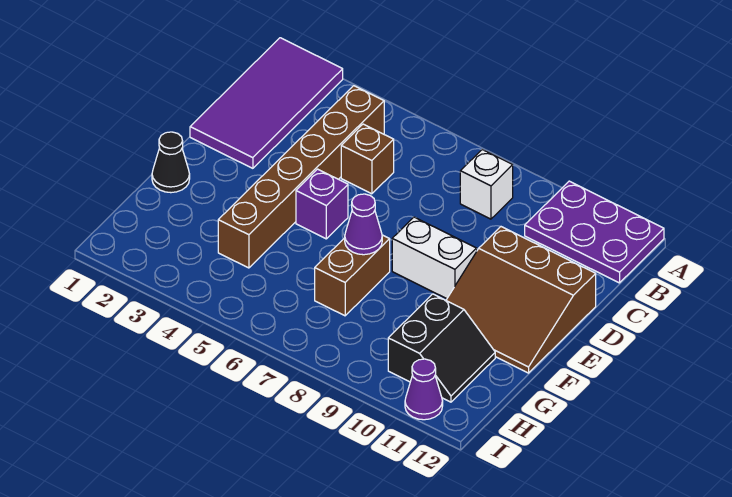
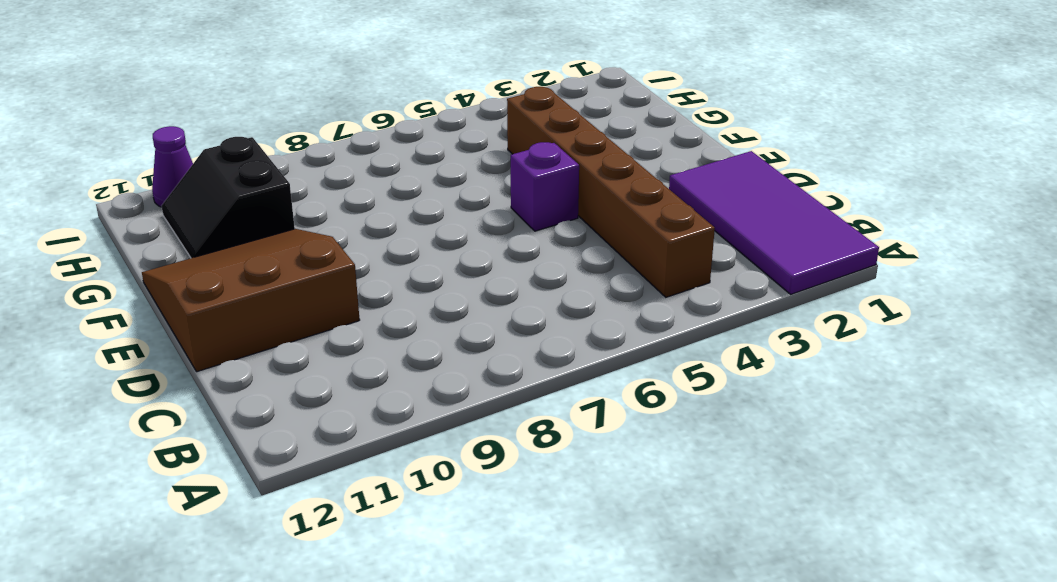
none -> purple plate A10:B12 level 1
none -> white brick B8 level 1
none -> brown brick C5 level 1

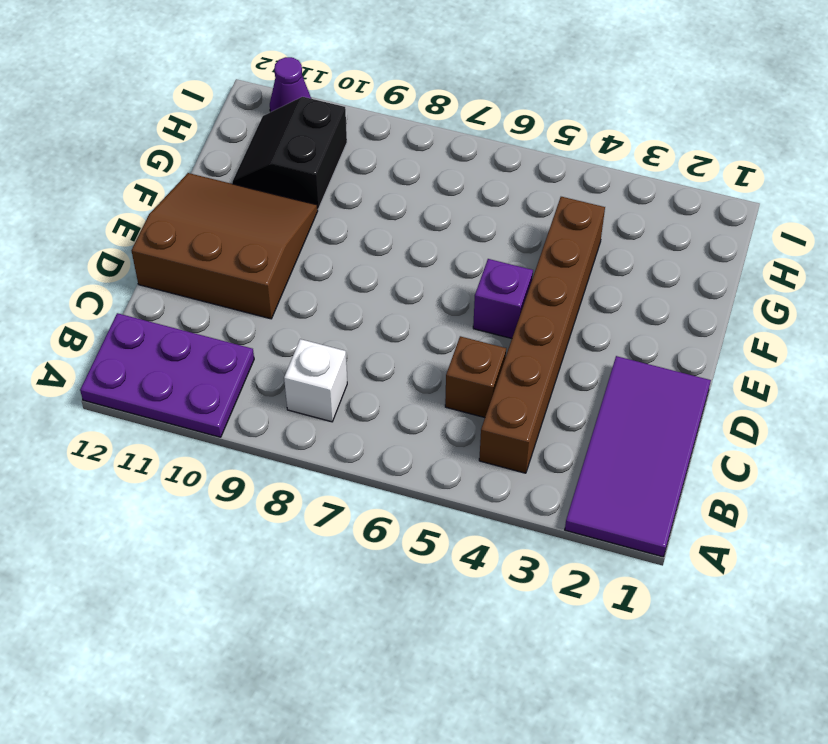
none -> white brick E8:E9 level 1
none -> black cone F1 level 1
none -> brown brick F7:G7 level 1

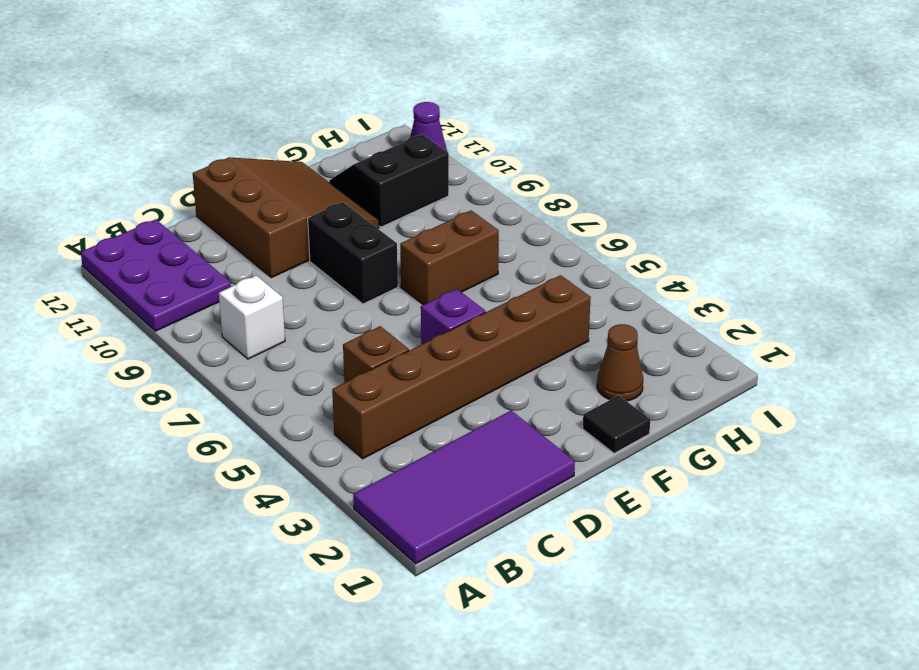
black brick E8:E9 level 1 -> white brick E8:E9 level 1
black tile F1 level 1 -> black cone F1 level 1
brown cone G2 level 1 -> none
none -> purple cone F7 level 2

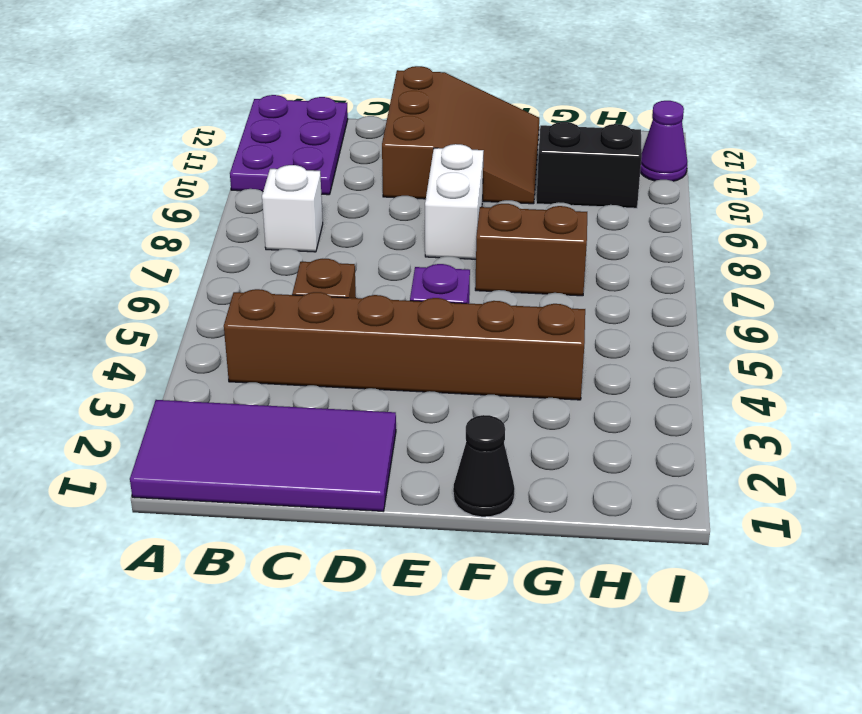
none -> purple cone F7 level 2

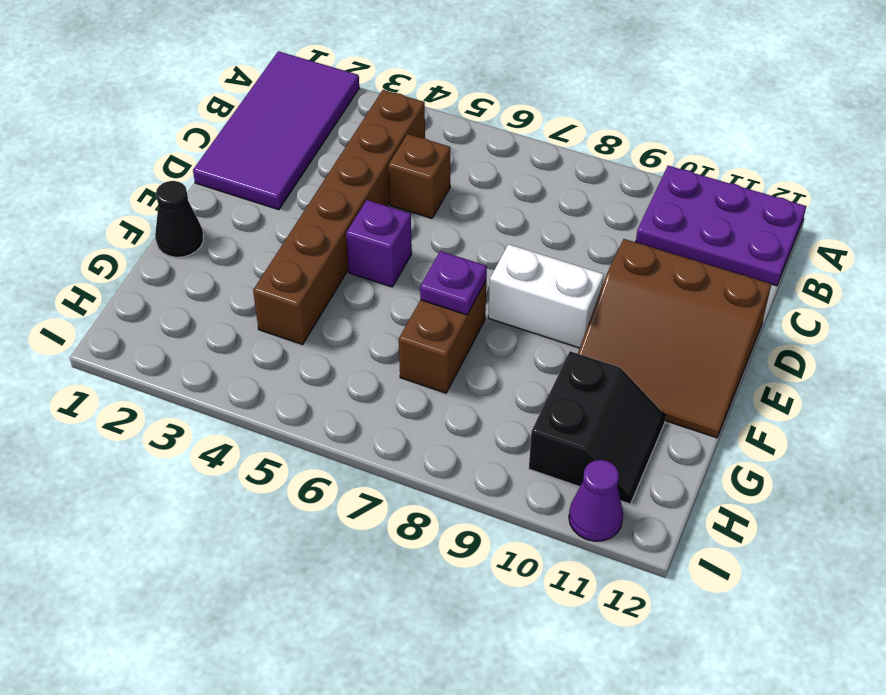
purple plate F7 level 2 -> purple cone F7 level 2
none -> white brick B8 level 1

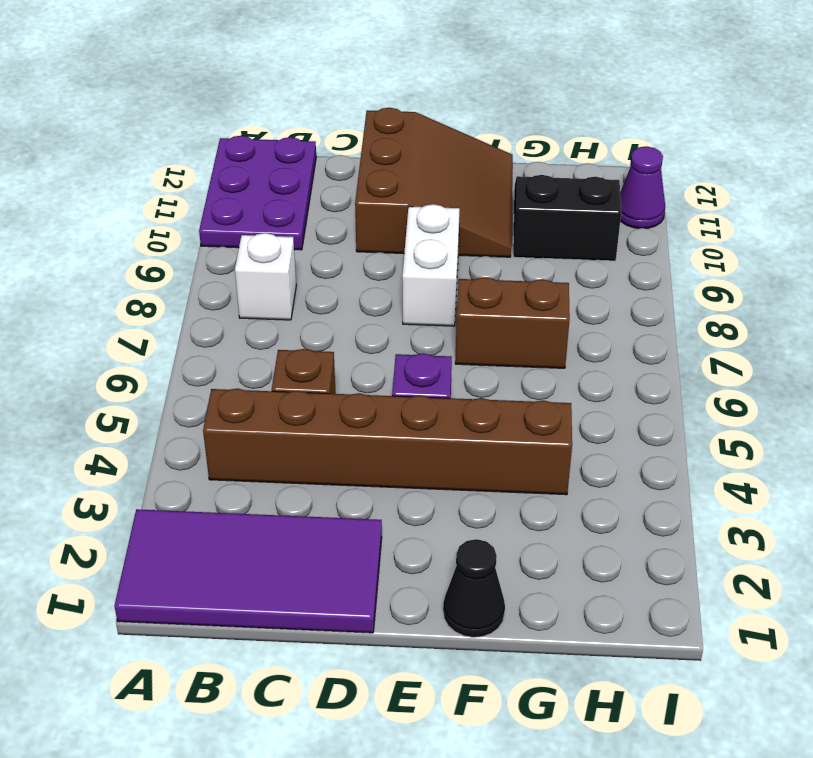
none -> purple cone F7 level 2

